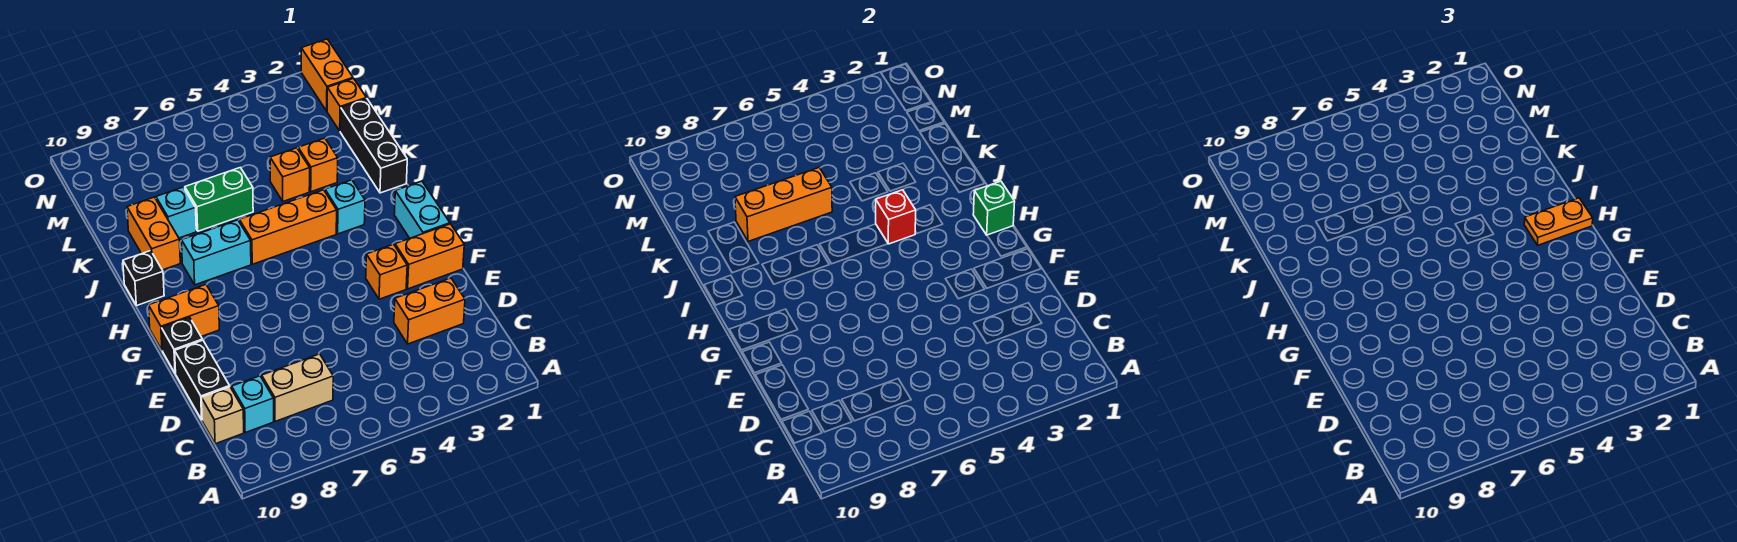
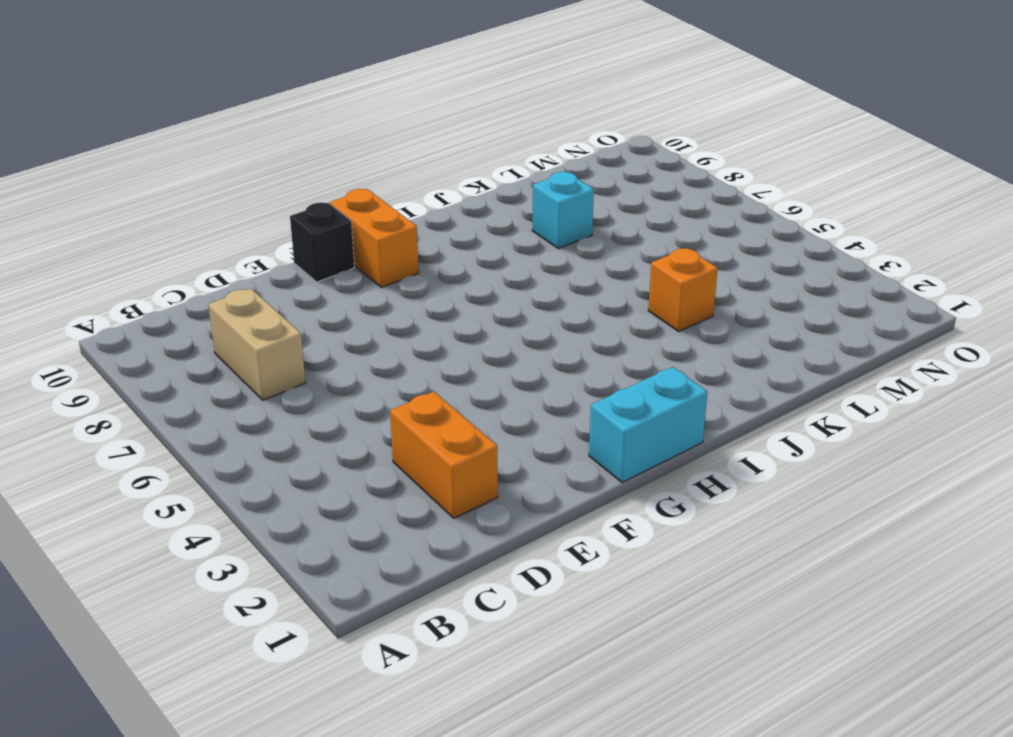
none -> cyan brick C9 level 1
none -> tan brick C10 level 1
none -> black brick D10:E10 level 1

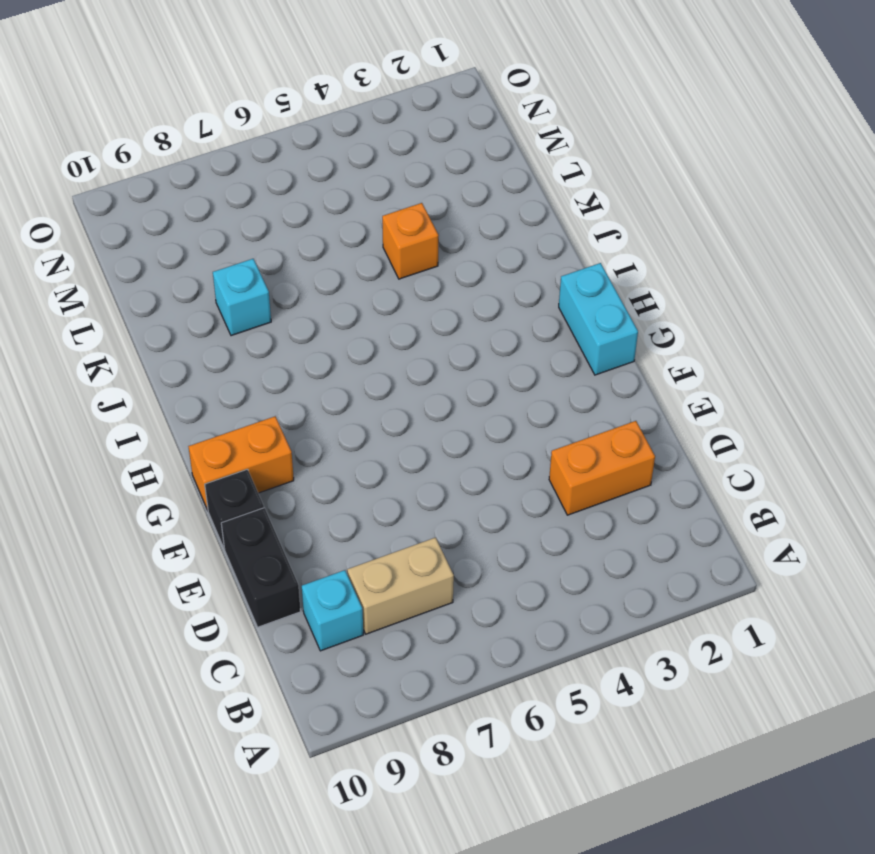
none -> tan brick C10 level 1
none -> orange brick F1:F2 level 1
none -> orange brick F3 level 1

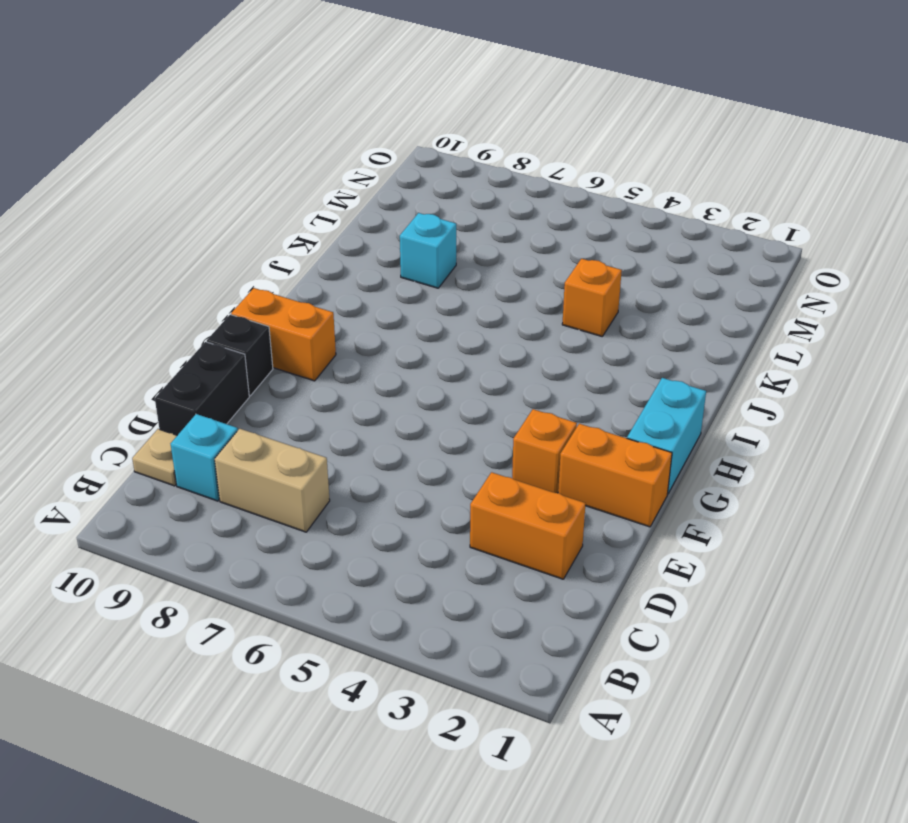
tan plate C10 level 1 -> tan brick C10 level 1
none -> cyan brick I3 level 1
none -> orange brick I4:I6 level 1
none -> cyan brick I7:I8 level 1

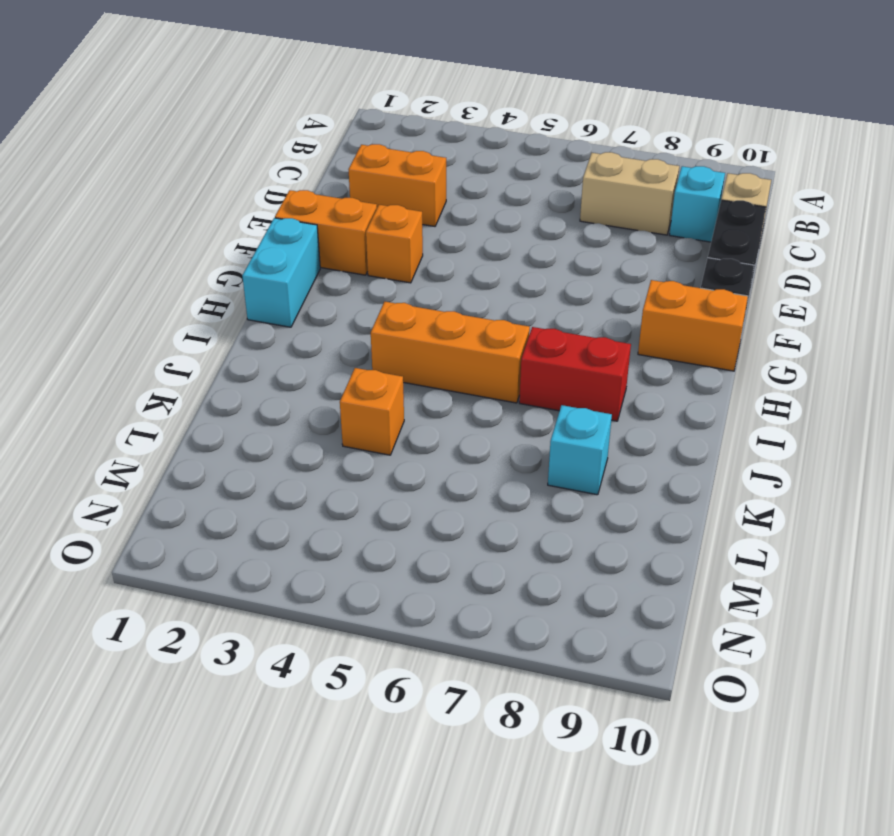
red brick I7:I8 level 1 -> cyan brick I7:I8 level 1
none -> cyan brick I3 level 1
none -> black brick I10 level 1
none -> black brick J1:L1 level 1

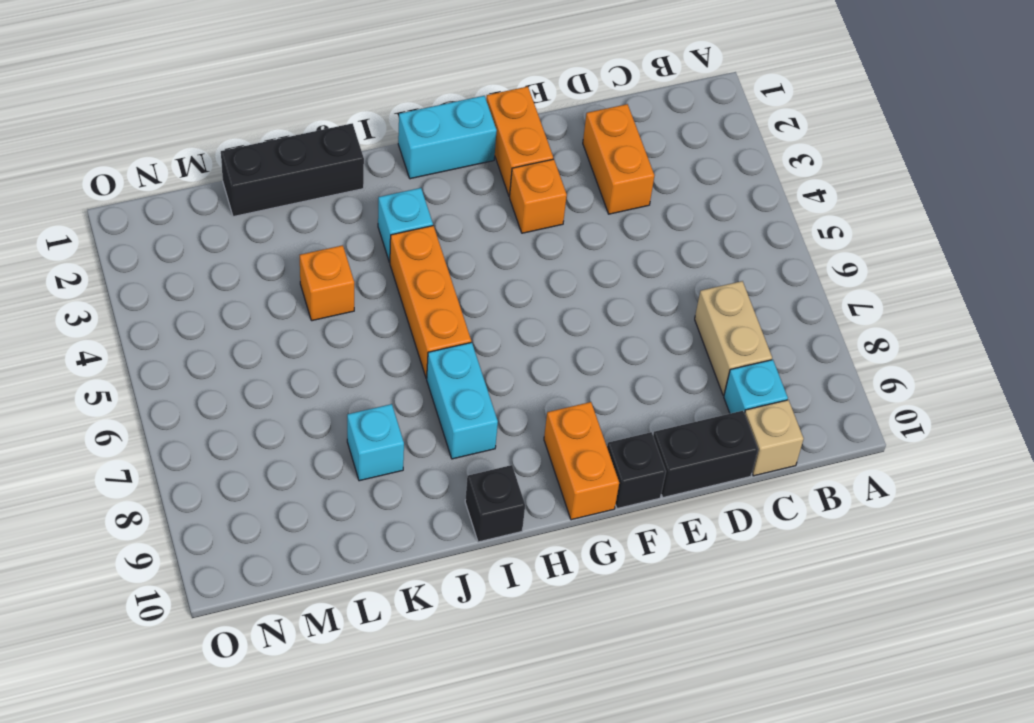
none -> orange brick J9:K9 level 1
none -> orange brick K3 level 1
none -> green brick K6:K7 level 1

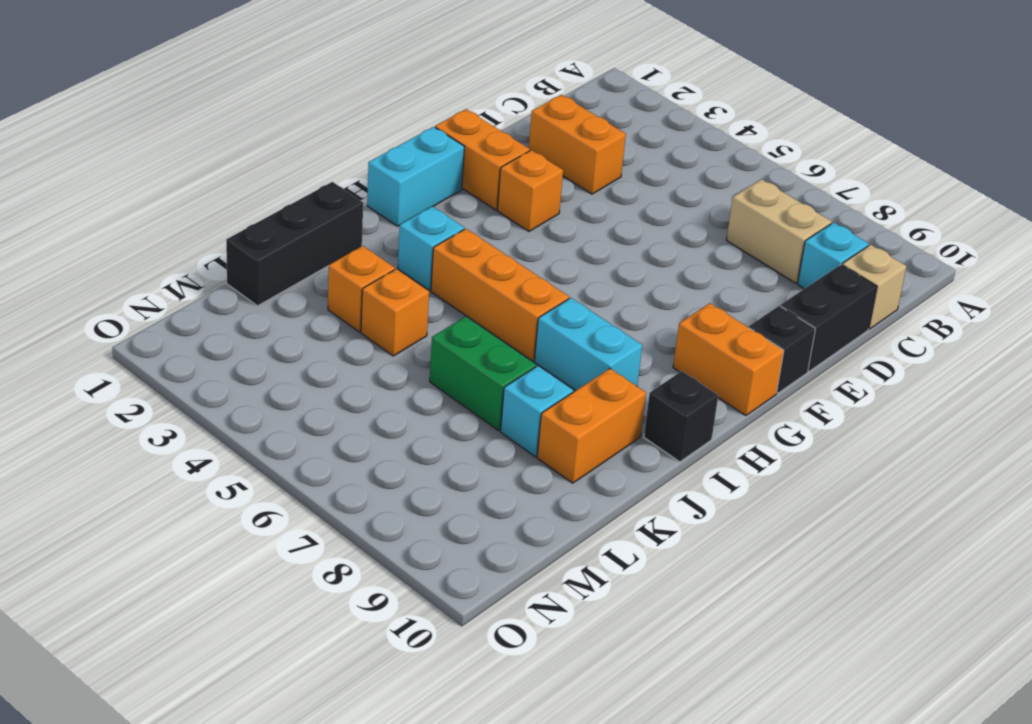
none -> orange brick M1 level 1
none -> orange brick N1:O1 level 1
none -> green brick H1 level 2

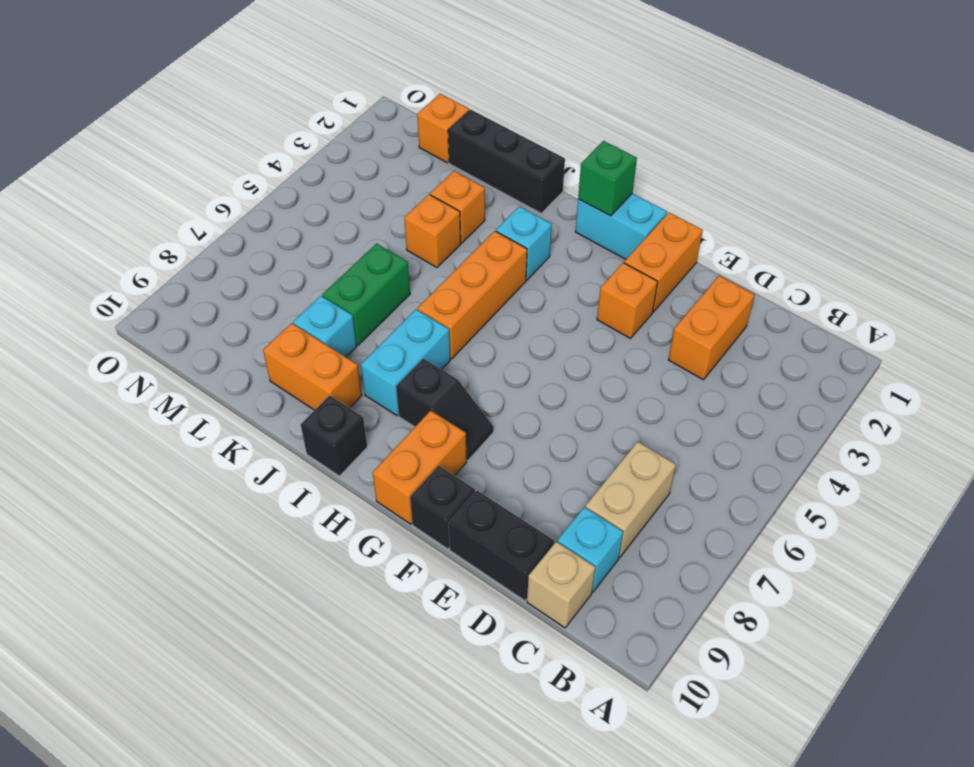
black slope G8:H8 level 1 top H -> none
none -> orange brick N1:O1 level 1
none -> red brick I4 level 2
none -> orange brick K6:K8 level 2

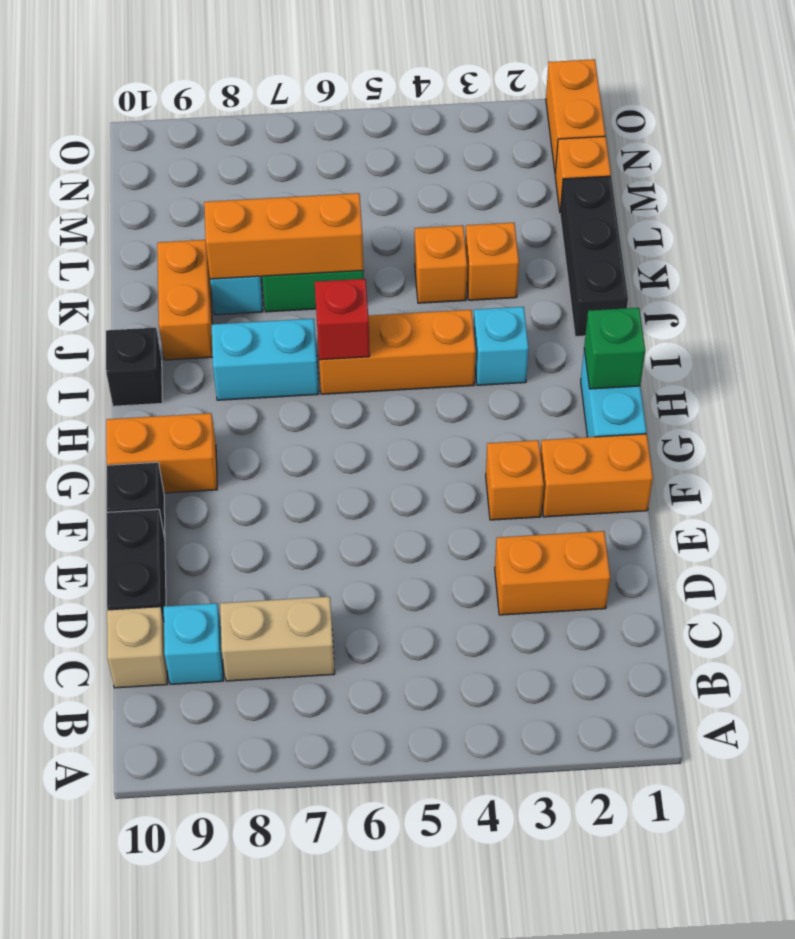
red brick I6 level 2 -> red brick I4 level 2
none -> orange plate H1:H2 level 3

